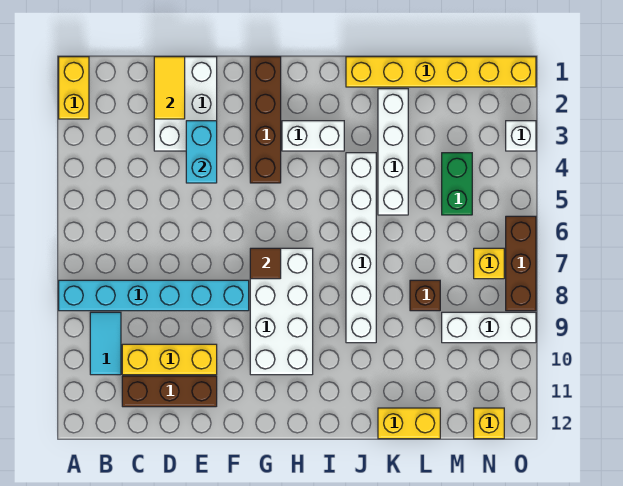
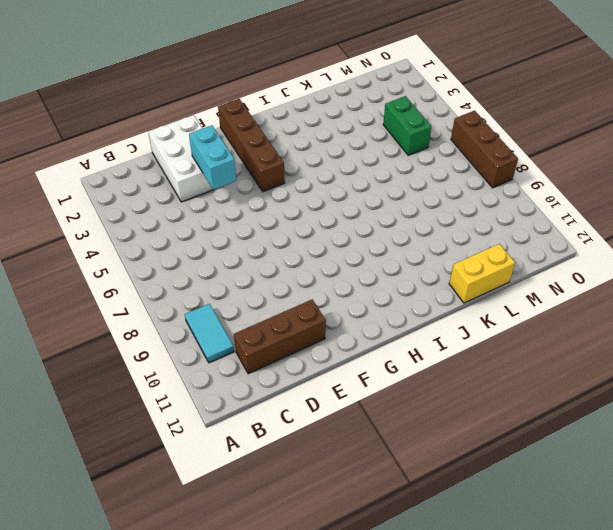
none -> yellow brick A1:A2 level 1
none -> cyan brick A8:F8 level 1
none -> yellow brick C10:E10 level 1

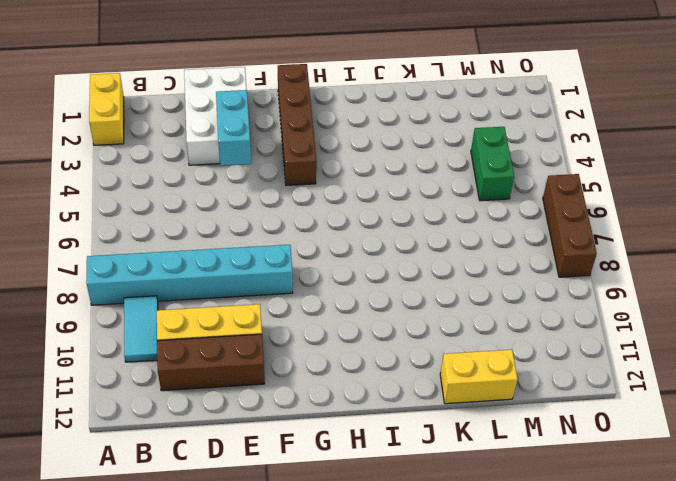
none -> white brick G7:H10 level 1
none -> white brick H3:I3 level 1
none -> yellow brick J1:O1 level 1

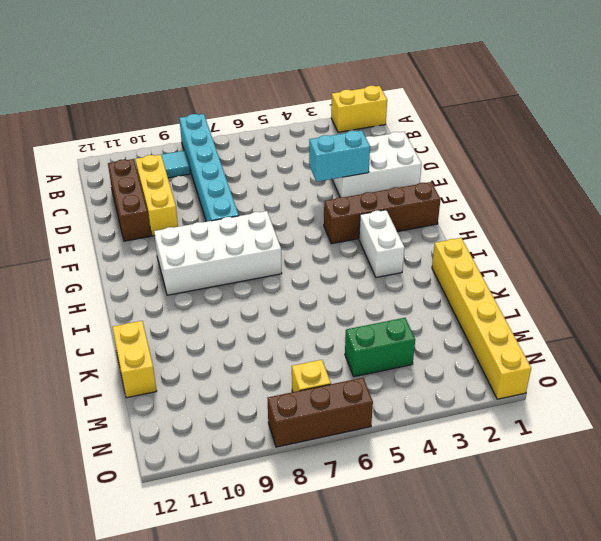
none -> white brick J4:J9 level 1
none -> white brick K2:K5 level 1
none -> brown brick L8 level 1

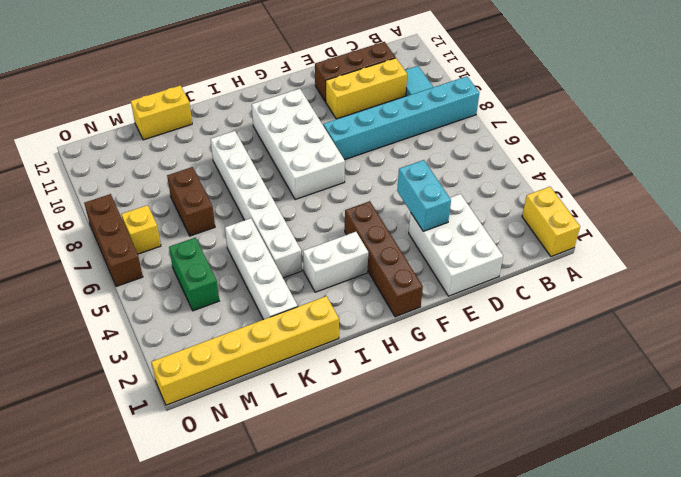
brown brick L7:L8 level 1 -> brown brick L8 level 1
none -> white brick M9:O9 level 1
none -> yellow brick N12 level 1
none -> white brick O3 level 1

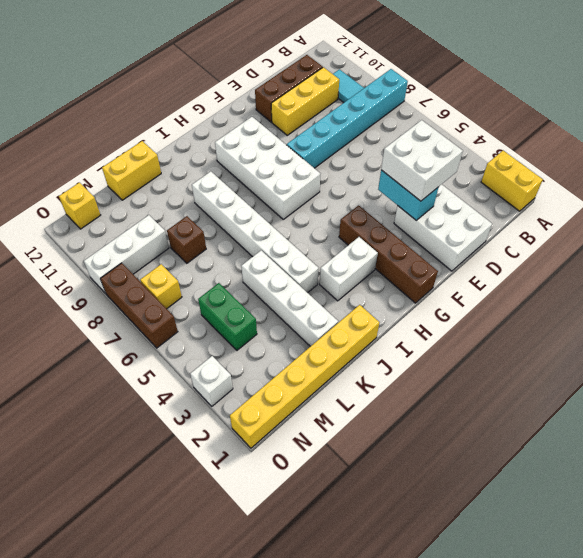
white brick D3:E4 level 3 -> none
none -> yellow tile D1:D2 level 2
none -> brown tile G7 level 2

